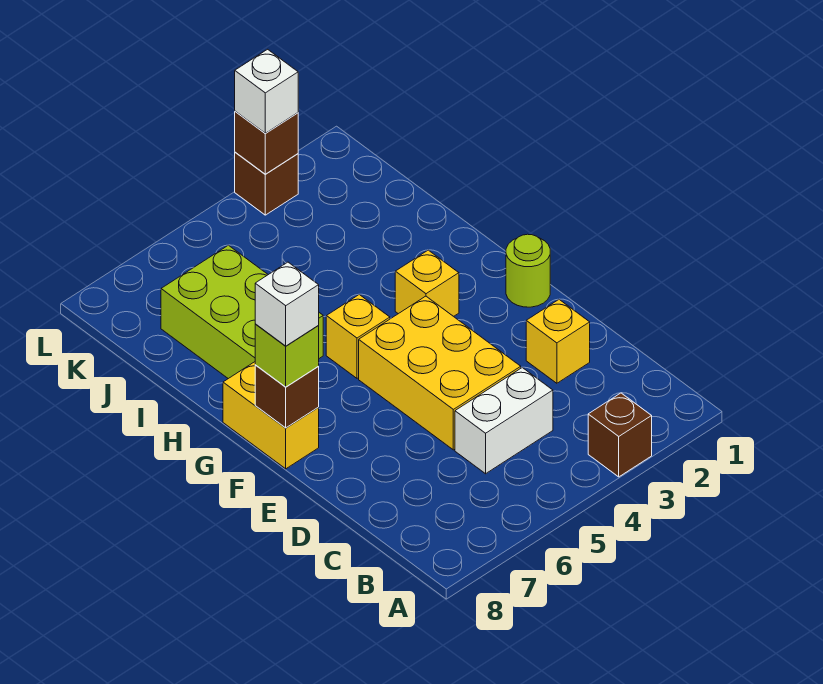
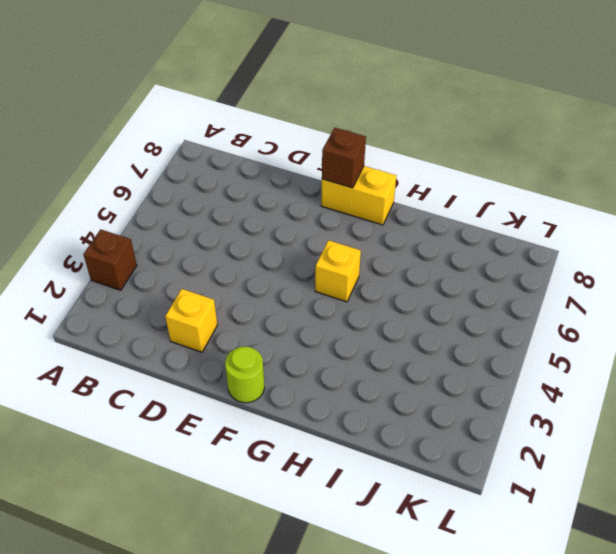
none -> white brick C4:C5 level 1
none -> yellow brick D4:F5 level 1
none -> yellow brick G3 level 1

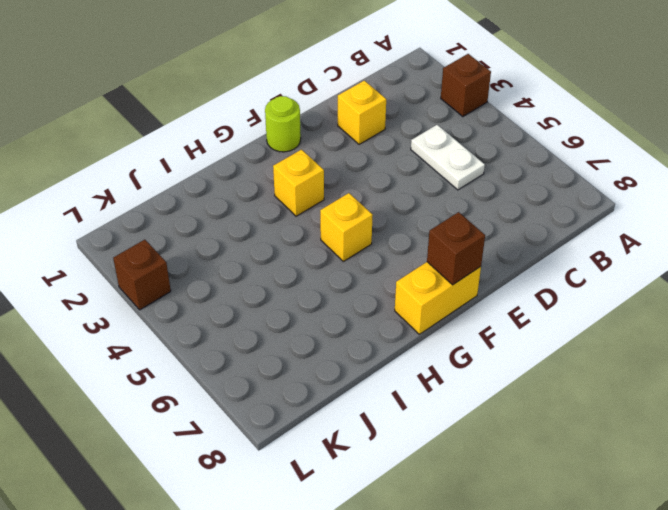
white plate C4:C5 level 1 -> white brick C4:C5 level 1
none -> yellow brick D4:F5 level 1
none -> lime brick H6:J7 level 1
none -> brown brick L3 level 2

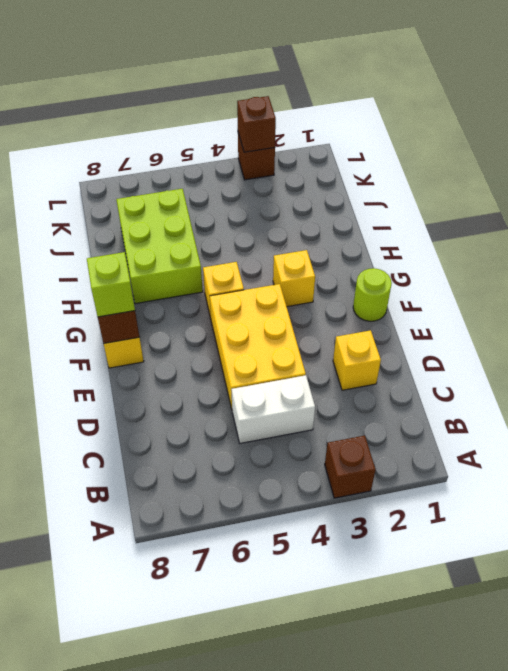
none -> white brick L3 level 3
none -> white brick F8 level 4

